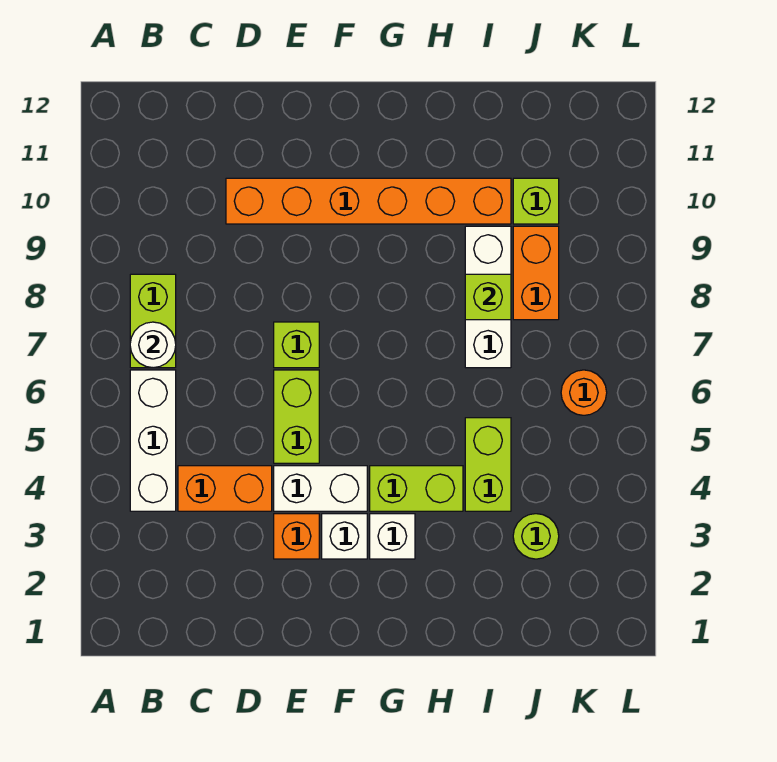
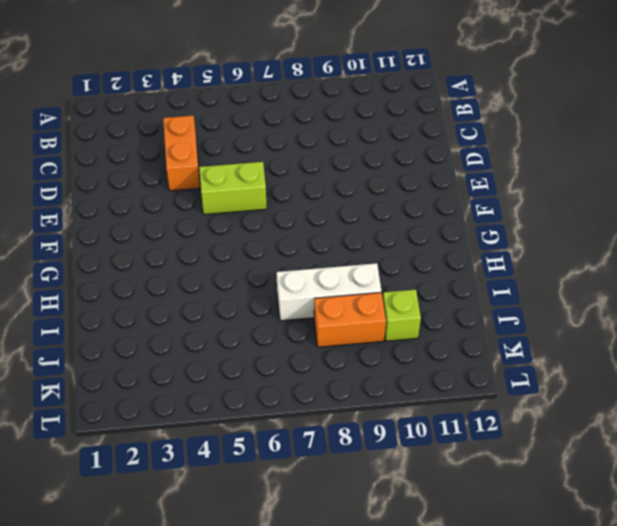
none -> white brick B4:B6 level 1
none -> lime brick B7:B8 level 1
none -> orange brick D10:I10 level 1

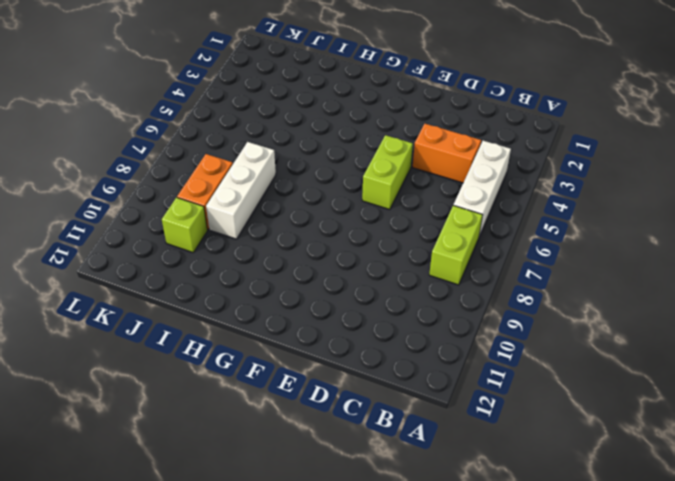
none -> orange brick D10:I10 level 1
none -> orange brick E3 level 1
none -> white brick E4:F4 level 1

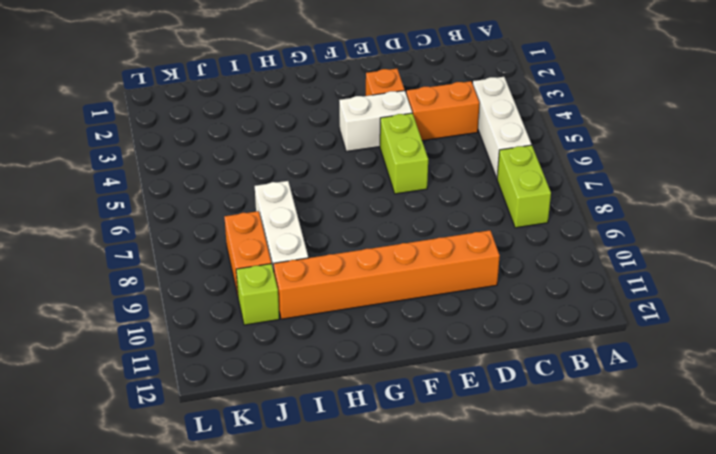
none -> lime brick E7 level 1
none -> white brick F3 level 1
none -> white brick G3 level 1

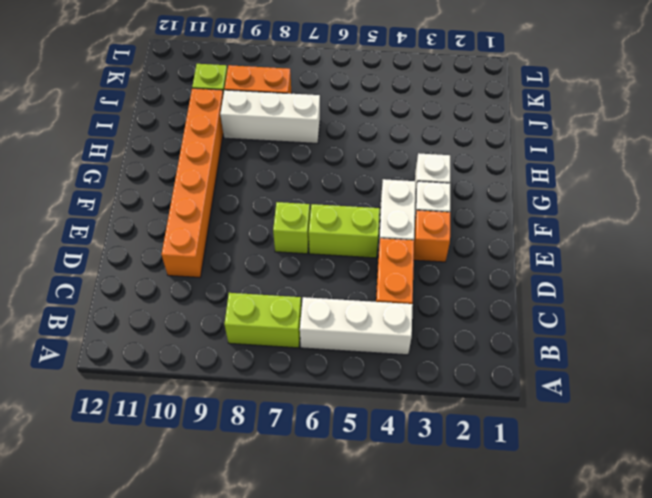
none -> lime brick G4:H4 level 1
none -> lime brick I4:I5 level 1
none -> lime round brick J3 level 1

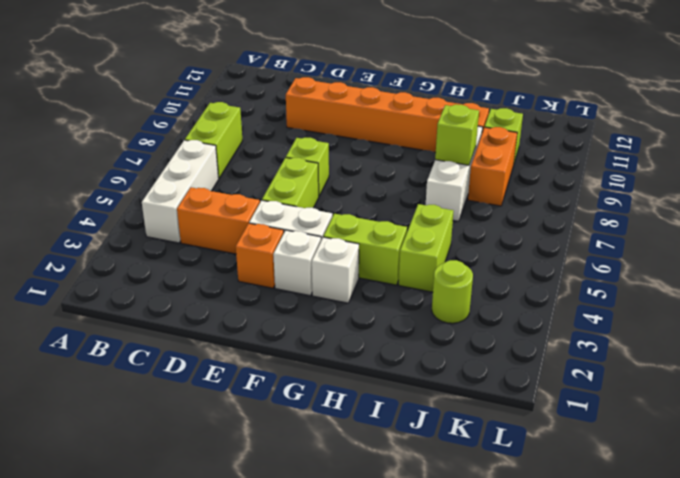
none -> orange round brick K6 level 1
none -> white round brick B7 level 2

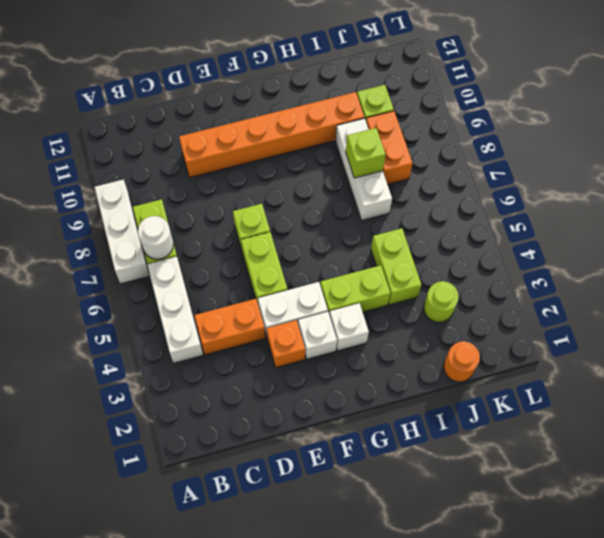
white brick A7:A9 level 1 -> none
orange round brick J1 level 1 -> orange round brick K6 level 1

